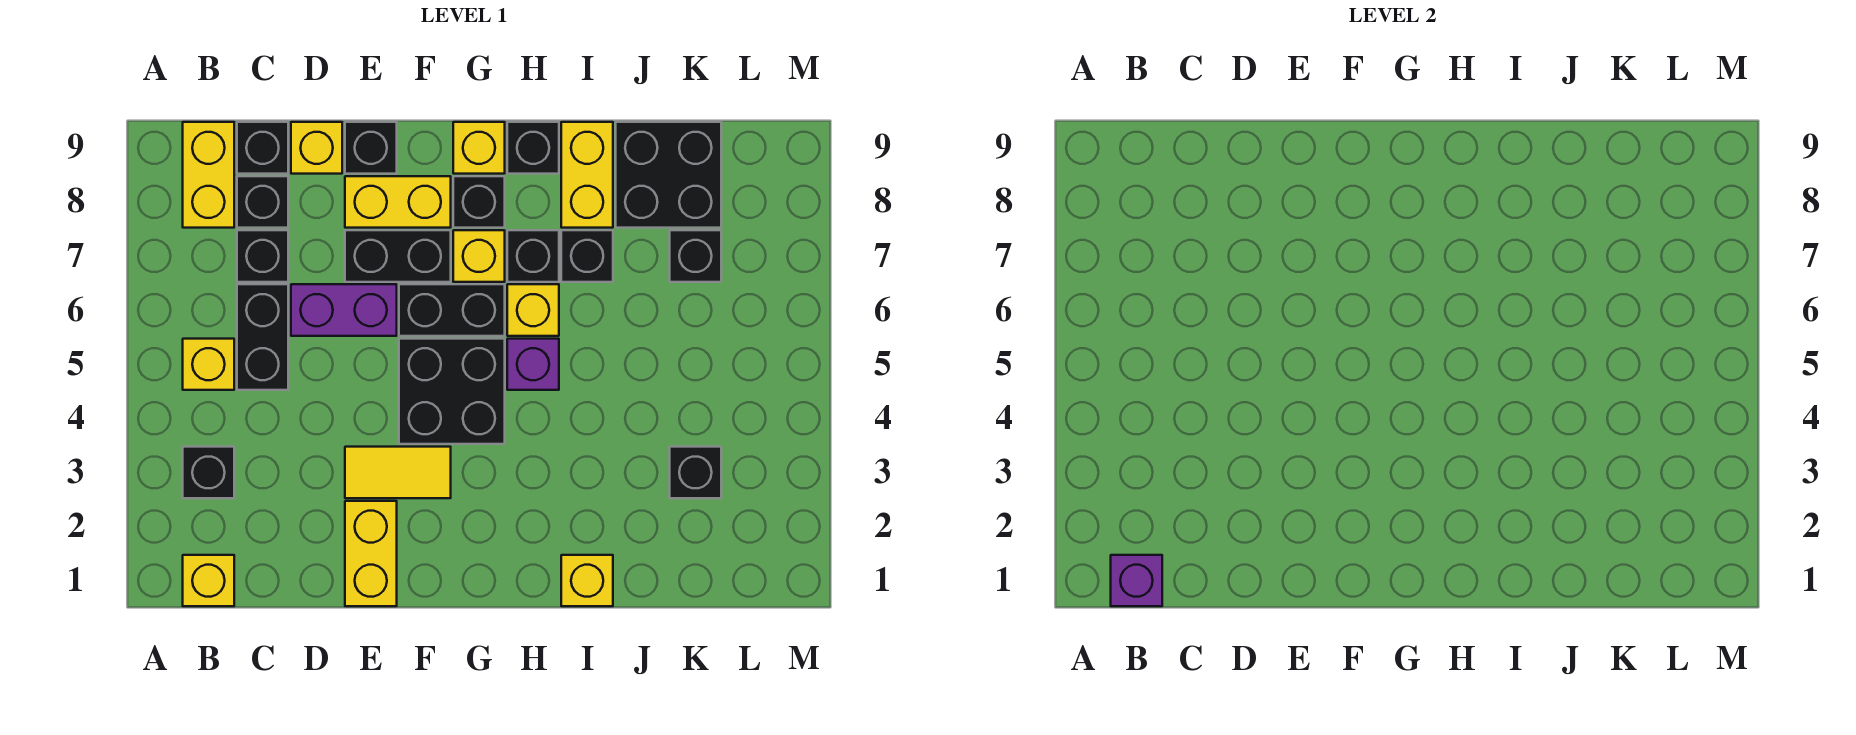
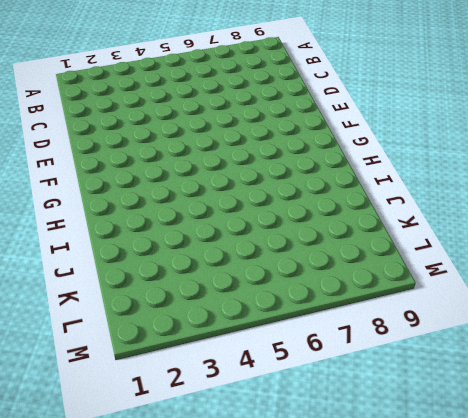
none -> yellow brick B1 level 1
none -> black brick B3 level 1
none -> yellow brick B5 level 1
none -> yellow brick B8:B9 level 1

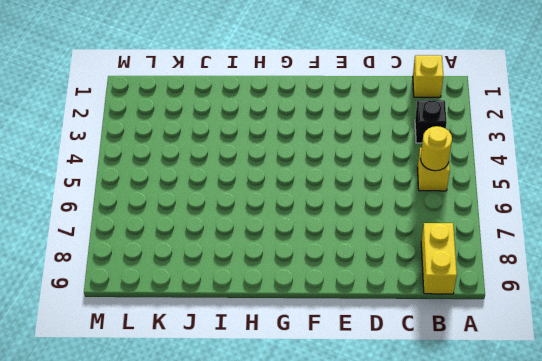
yellow round brick B5 level 2 -> none
none -> black brick C5:C6 level 1
none -> black brick C7 level 1
none -> black brick C8 level 1
none -> black brick C9 level 1

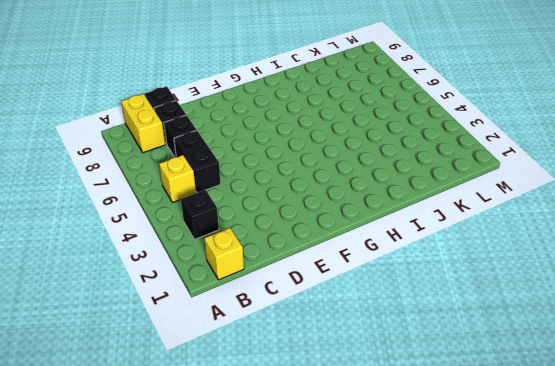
none -> purple brick D6:E6 level 1
none -> yellow brick D9 level 1
none -> yellow brick E1:E2 level 1
none -> yellow tile E3:F3 level 1

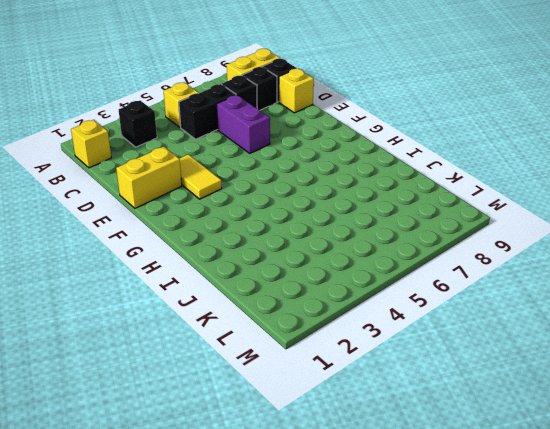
none -> black brick E7:F7 level 1
none -> yellow brick E8:F8 level 1
none -> black brick E9 level 1
none -> black brick F4:G5 level 1

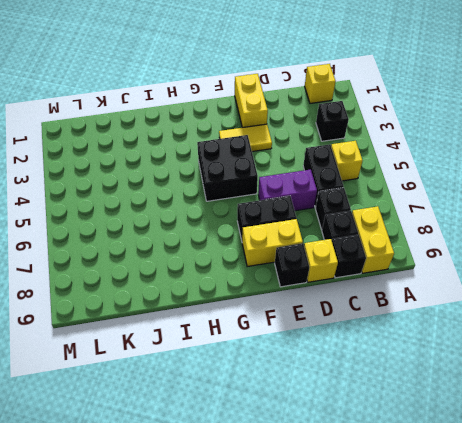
none -> black brick F6:G6 level 1
none -> yellow brick G7 level 1
none -> black brick G8 level 1
none -> yellow brick G9 level 1

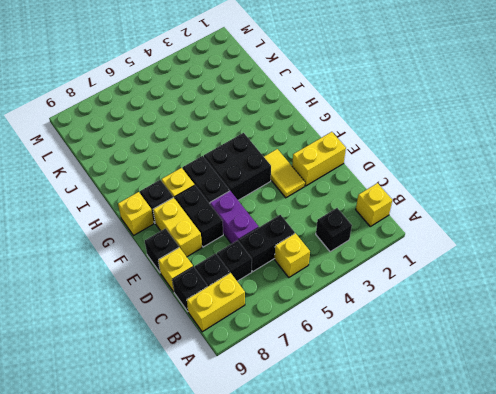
none -> purple brick H5 level 1
none -> yellow brick H6 level 1
none -> black brick H7 level 1
none -> black brick H9 level 1

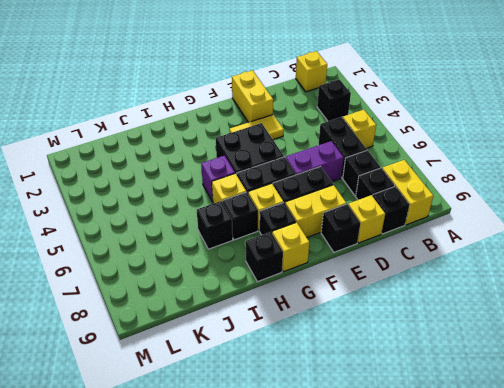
none -> yellow brick I1 level 1
none -> yellow brick I8:I9 level 1
none -> black brick J8:K9 level 1
none -> black brick K3 level 1

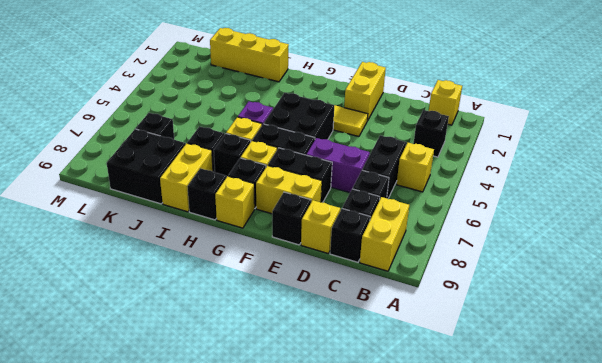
yellow brick I1:K1 level 1 -> yellow brick I1 level 1
none -> black brick K3 level 1
none -> purple brick B1 level 2

